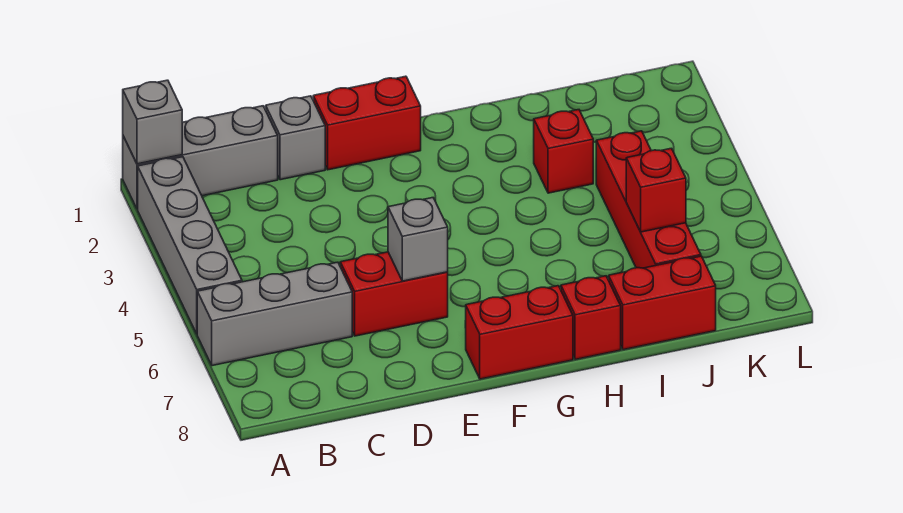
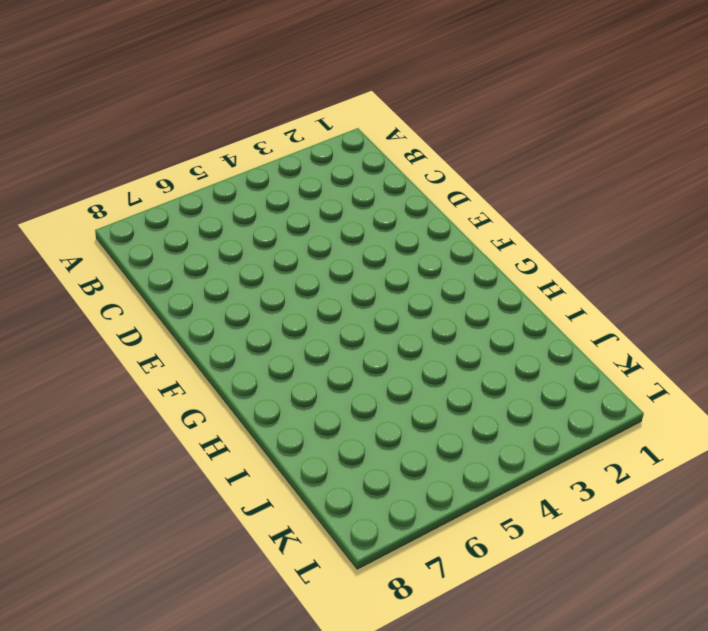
none -> grey brick A1:C1 level 1
none -> grey brick A2:A5 level 1
none -> grey brick A6:C6 level 1

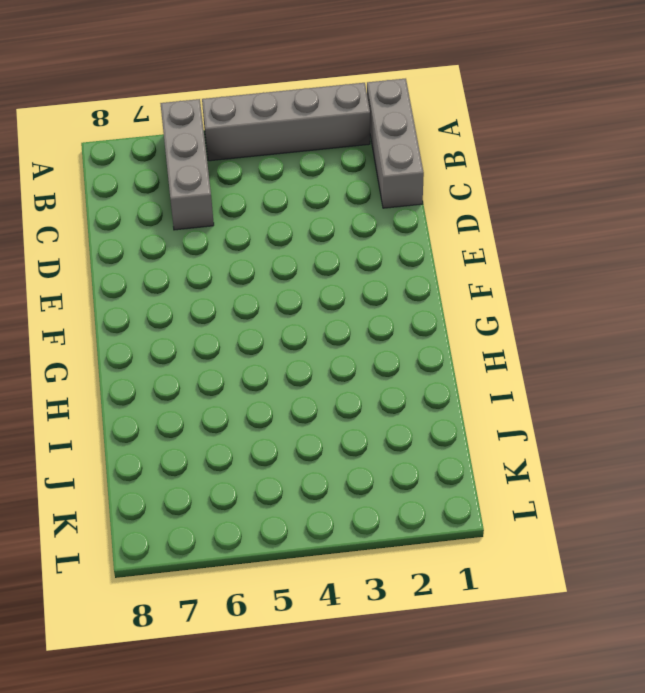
none -> grey brick D1 level 1
none -> red brick D6:E6 level 1
none -> red brick E1:F1 level 1

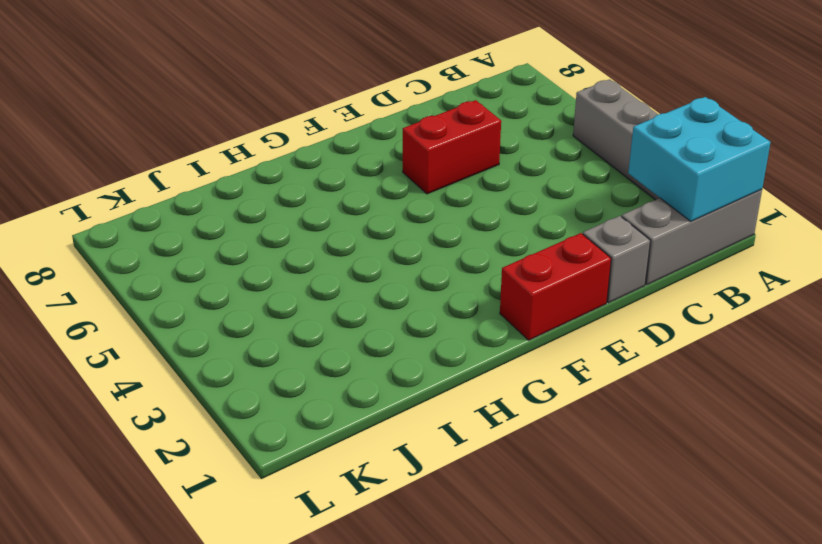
cyan brick A1:B2 level 2 -> grey brick A1 level 2
none -> grey brick A6:C6 level 1
none -> red brick F8:G8 level 1
none -> red brick H8 level 1

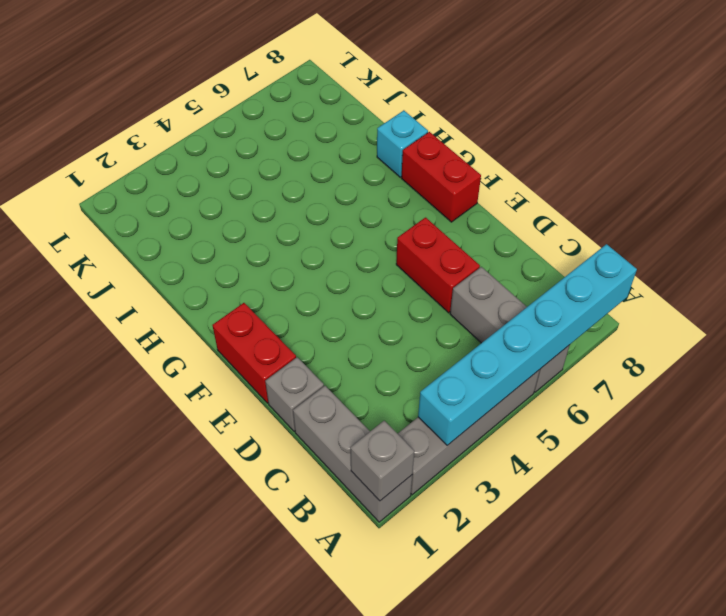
cyan brick A3:A8 level 2 -> none
cyan brick H8 level 1 -> red brick H8 level 1
none -> red brick I3 level 1
none -> red brick I8:J8 level 1
none -> red brick J4:J7 level 1

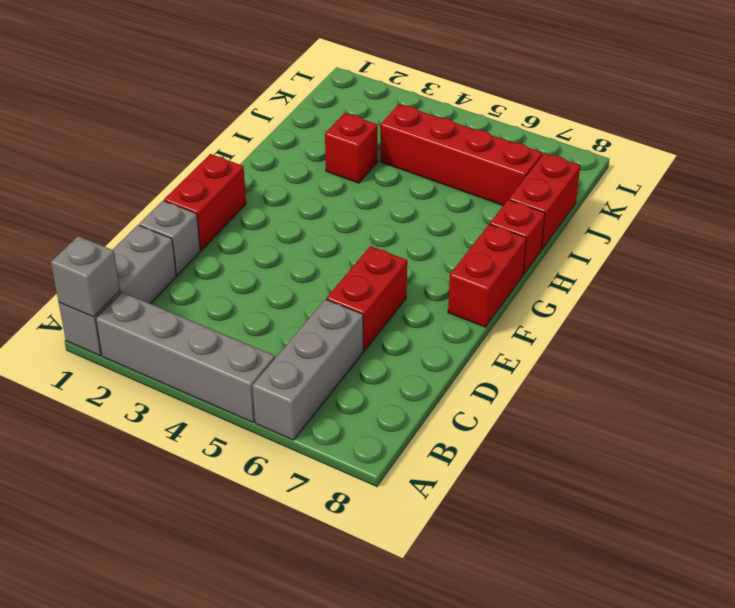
none -> grey brick E6 level 2
none -> red brick J6 level 2

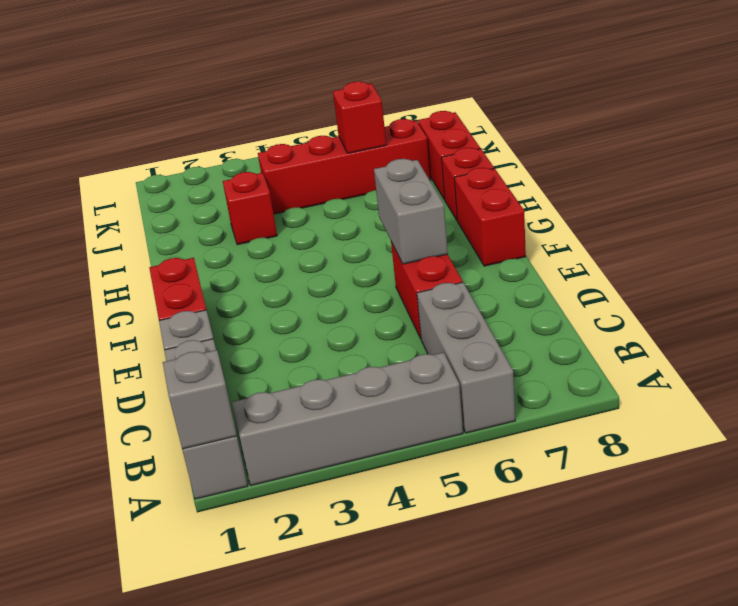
grey brick E6:F6 level 2 -> grey brick E6 level 2

